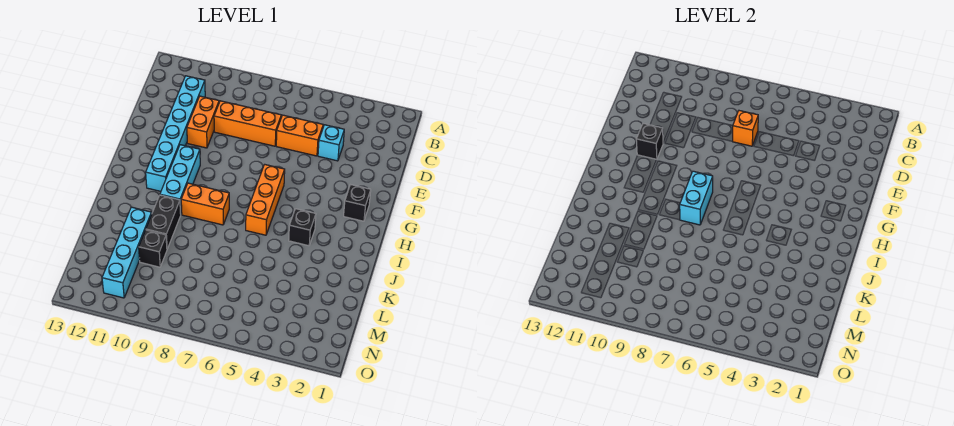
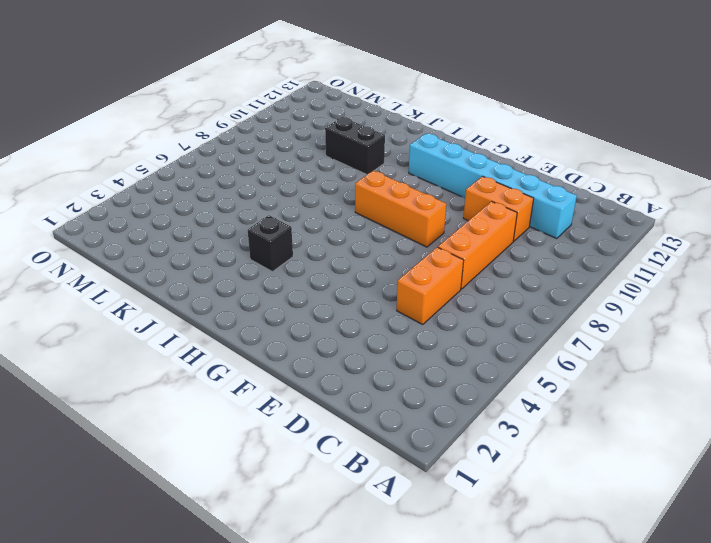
orange brick F8:H8 level 1 -> orange brick G6:I6 level 1
none -> cyan brick D4 level 1
none -> black brick G2 level 1
none -> cyan brick G10:I10 level 1

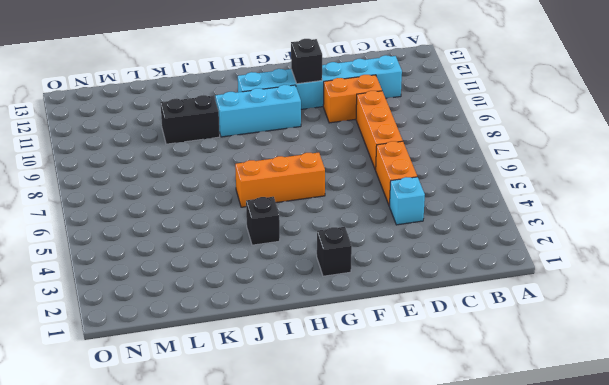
none -> orange brick I8:I9 level 1
none -> cyan brick K11:N11 level 1
none -> black brick L10 level 1

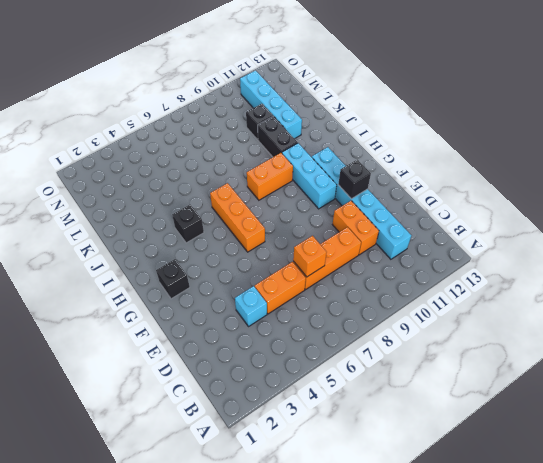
none -> cyan brick H8:I8 level 2

